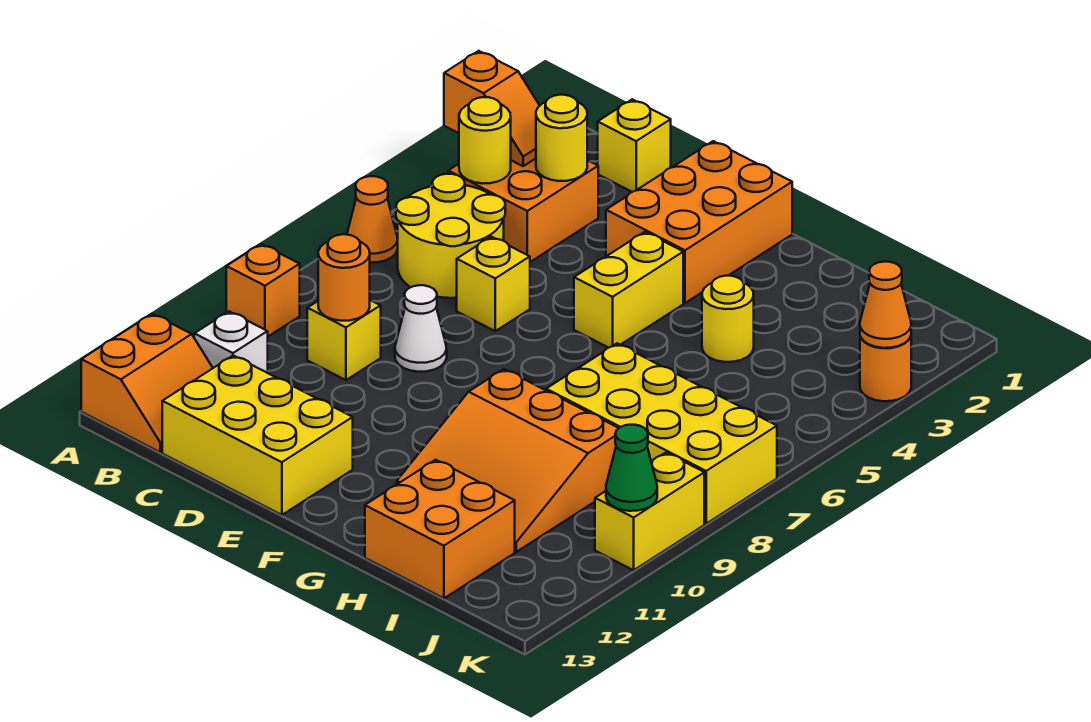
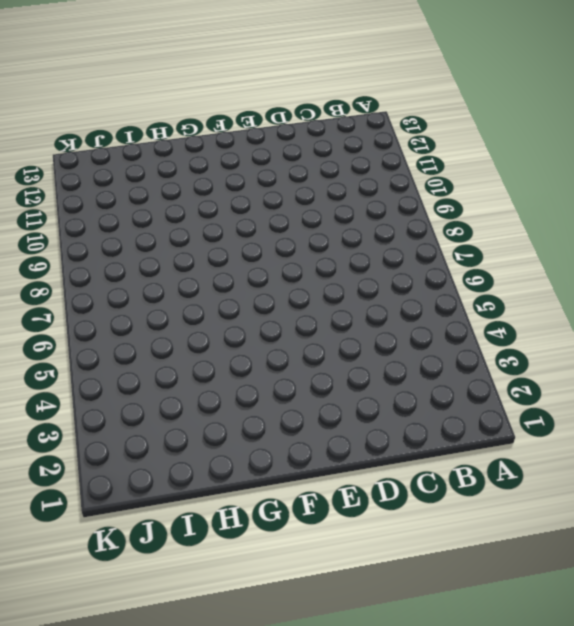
none -> orange cone A6 level 1
none -> orange brick A9 level 1
none -> orange slope A12:B13 level 1 top A

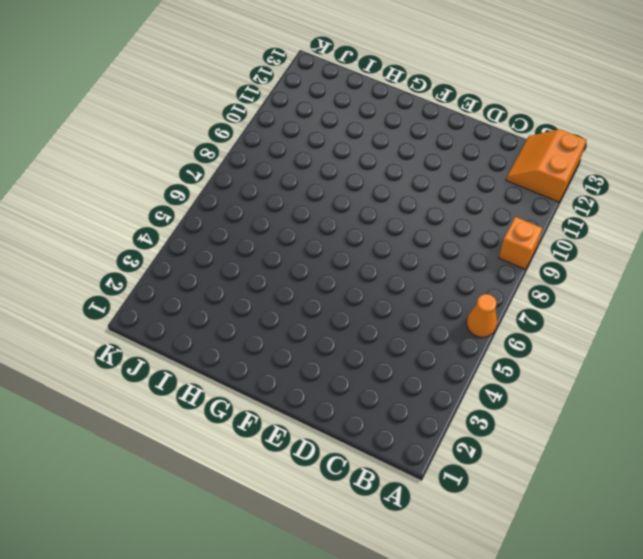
none -> orange brick B3:C4 level 1
none -> yellow round brick B5:C6 level 1
none -> white brick B11 level 1

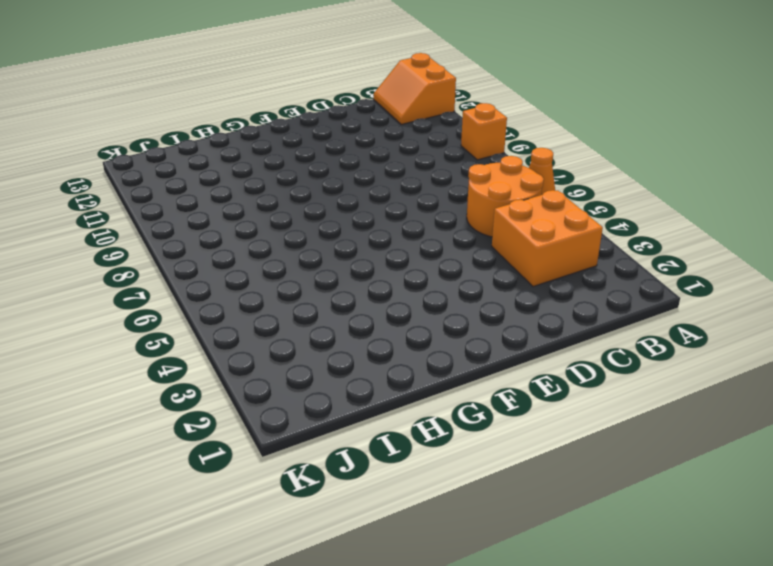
orange round brick B5:C6 level 1 -> yellow round brick B5:C6 level 1
none -> white brick B11 level 1
none -> yellow brick C1 level 1
none -> yellow brick C9 level 1

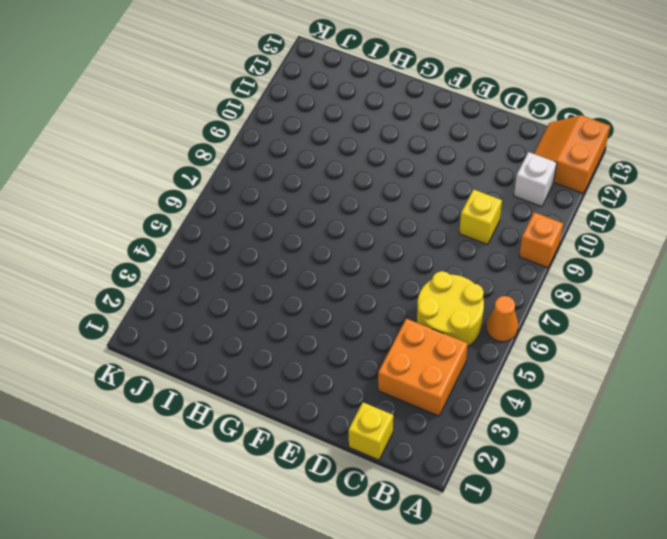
none -> yellow brick C12:E13 level 1
none -> yellow brick D6 level 1
none -> white cone D8 level 1

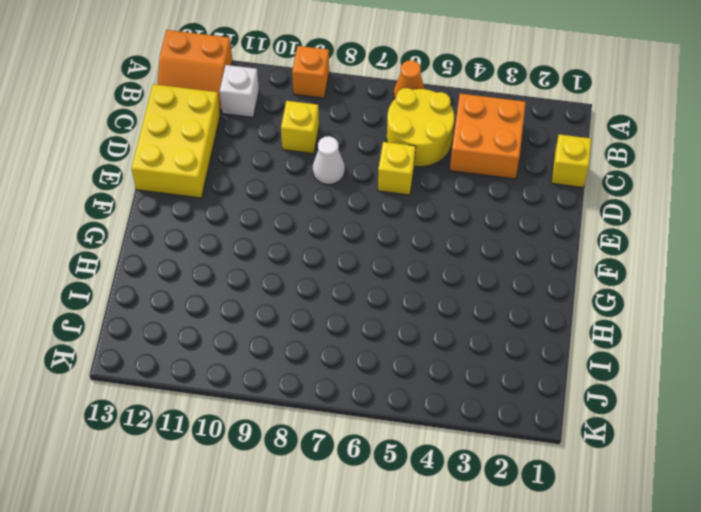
none -> orange brick E1:F3 level 1
none -> yellow brick F4:F5 level 1
none -> orange slope G9:I11 level 1 top 9

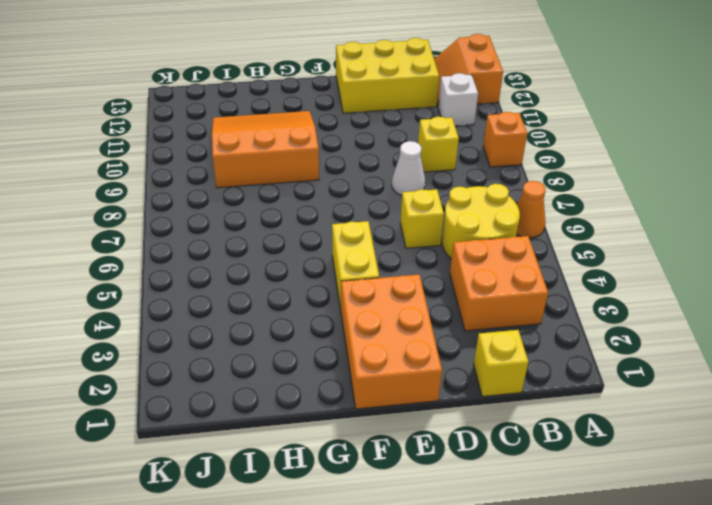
none -> yellow round brick H4 level 1
none -> yellow brick H7:K8 level 1
none -> orange brick H12:I13 level 1

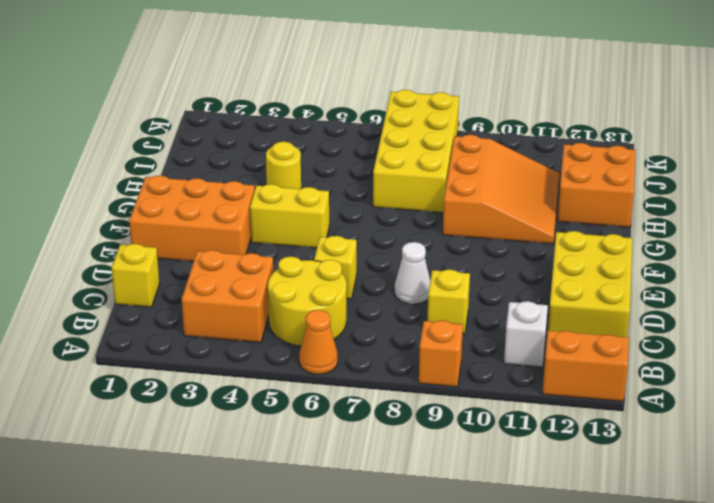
none -> orange round brick K3 level 1
none -> yellow brick K9:K10 level 1
none -> orange slope A3:B3 level 2 top A

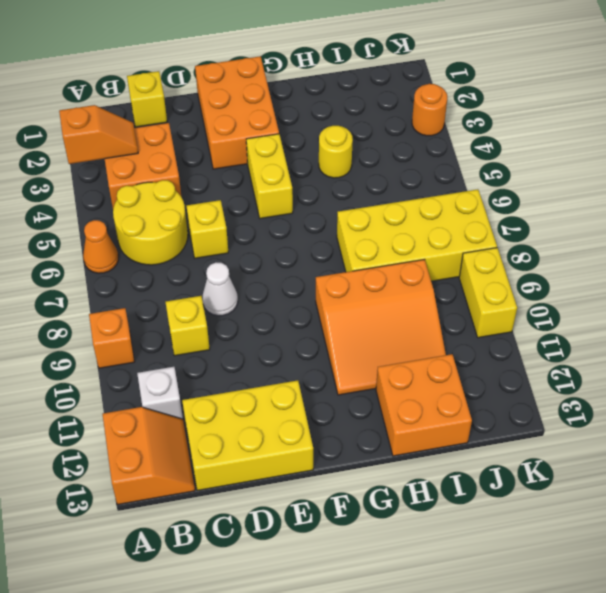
none -> yellow round brick B4 level 2
none -> yellow round brick C3 level 2
none -> orange round brick C9 level 2

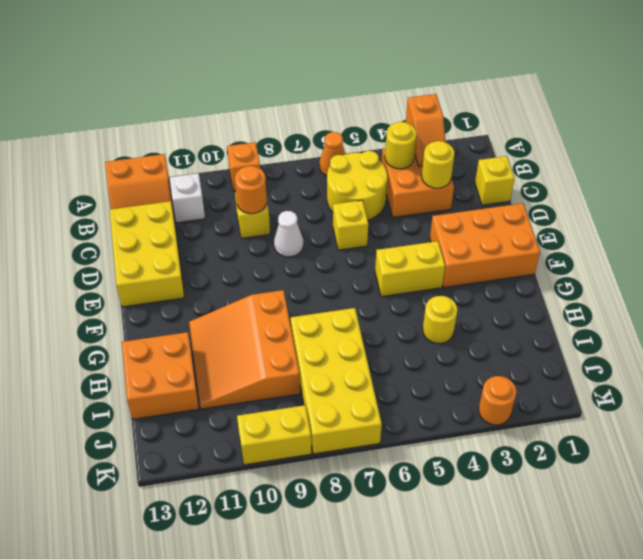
none -> orange cone K3 level 2
none -> green cone K10 level 2

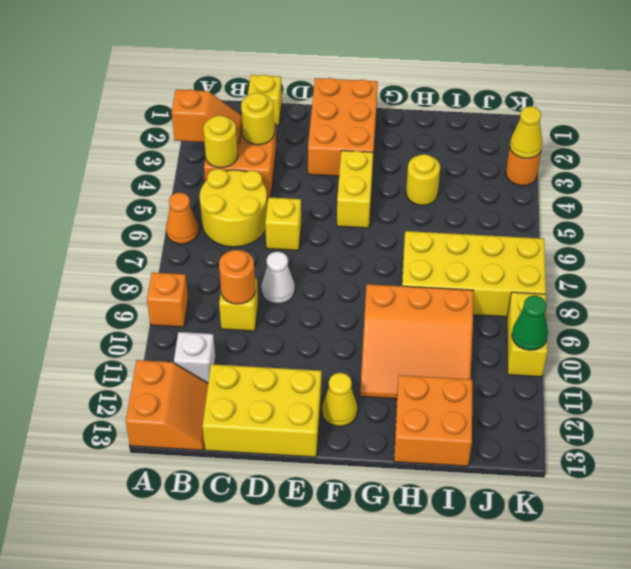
yellow cone F12 level 1 -> none
yellow cone K3 level 2 -> orange cone K3 level 2

